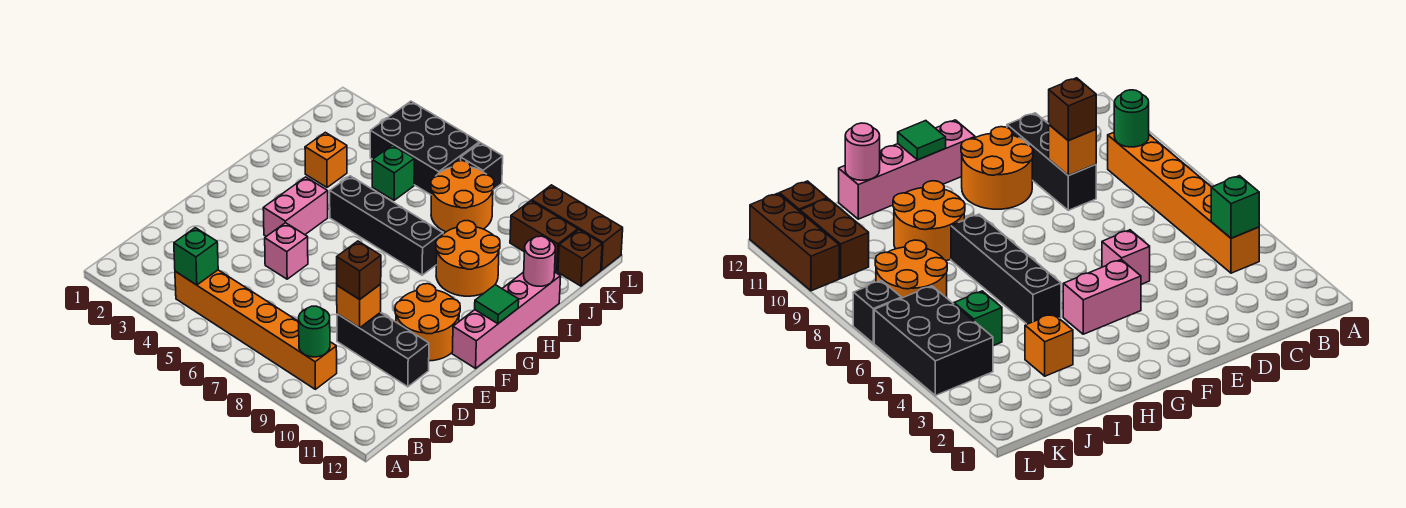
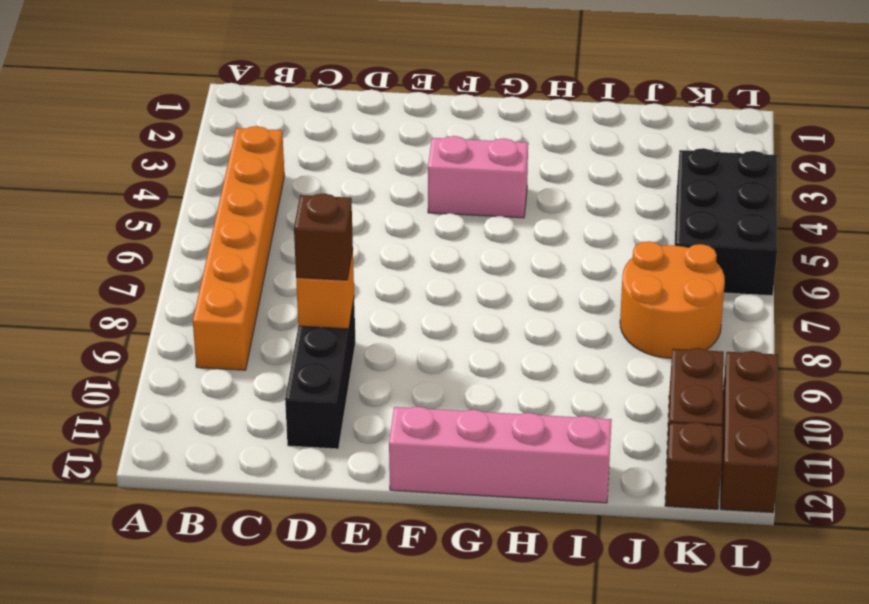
none -> pink brick E5 level 1
none -> orange round brick E10:F11 level 1
none -> black brick H5:H8 level 1

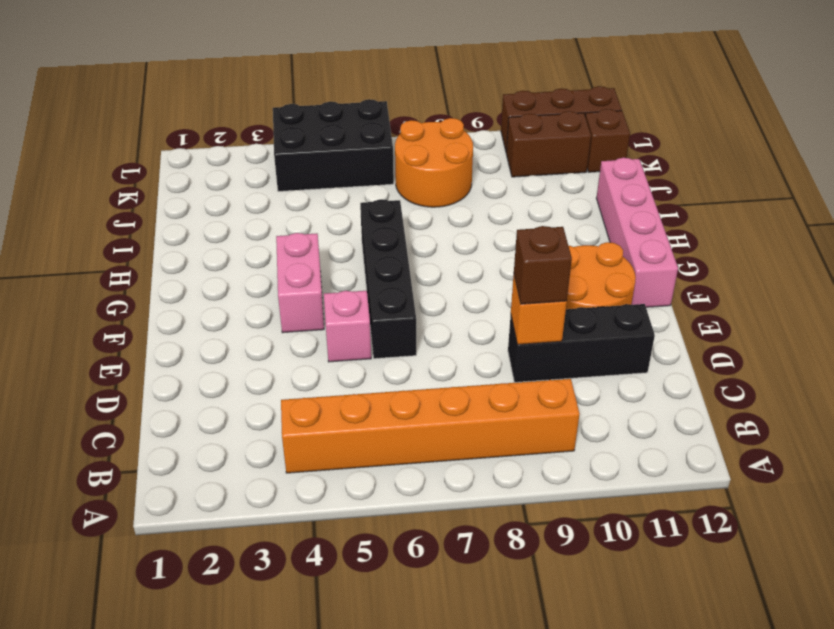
black brick E6:H6 level 1 -> black brick H5:H8 level 1
none -> orange round brick H9:I10 level 1
none -> orange brick I3 level 1
none -> green brick J5 level 1

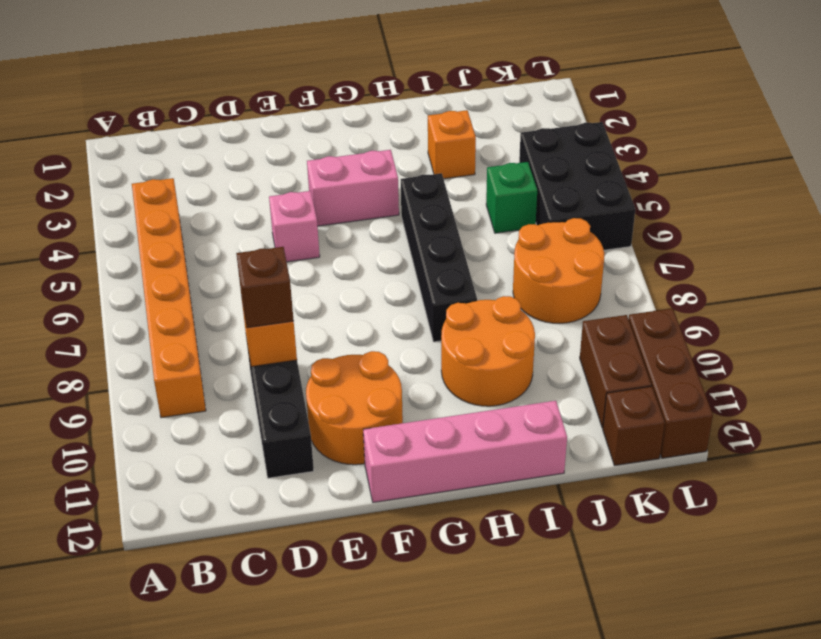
none -> black brick L7 level 1
none -> green brick B4 level 2
none -> green round brick B9 level 2

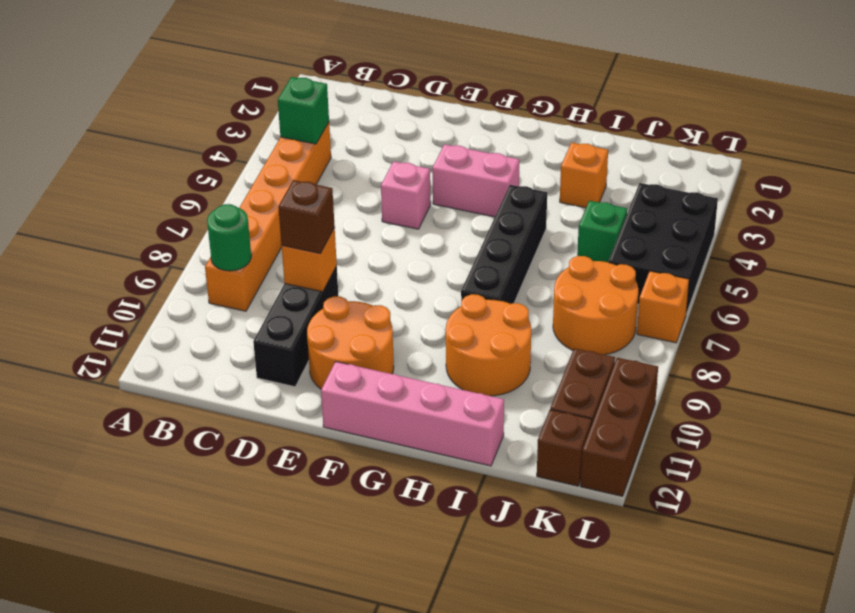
orange brick L7 level 1 -> black brick L7 level 1
none -> green tile G12 level 2
none -> pink round brick I12 level 2

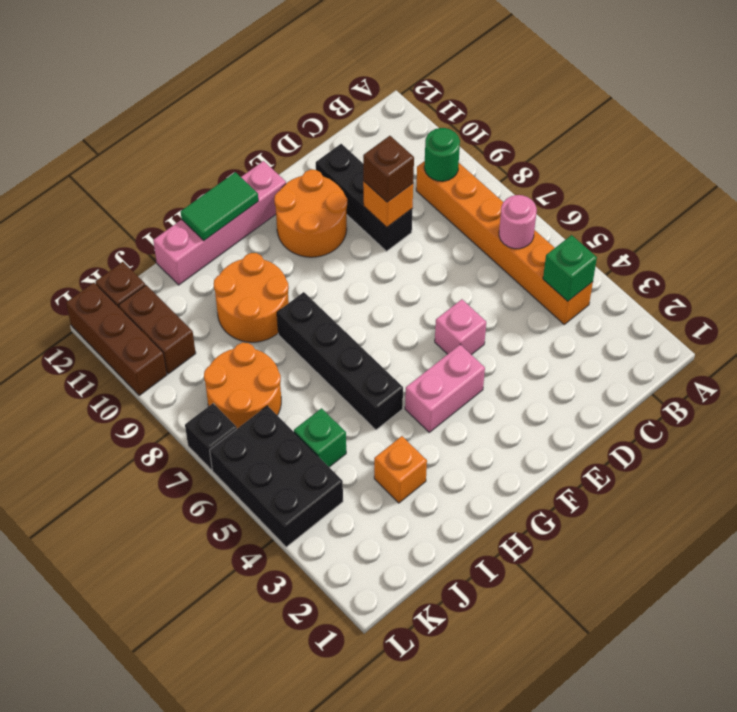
pink round brick B6 level 2 -> pink round brick I12 level 2
green tile G12:H12 level 2 -> green tile G12 level 2

